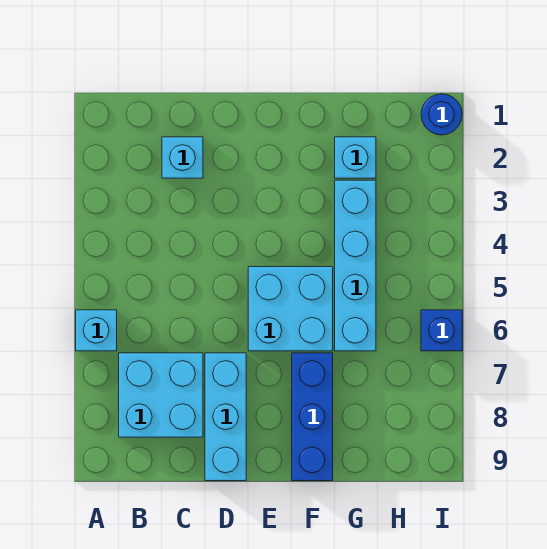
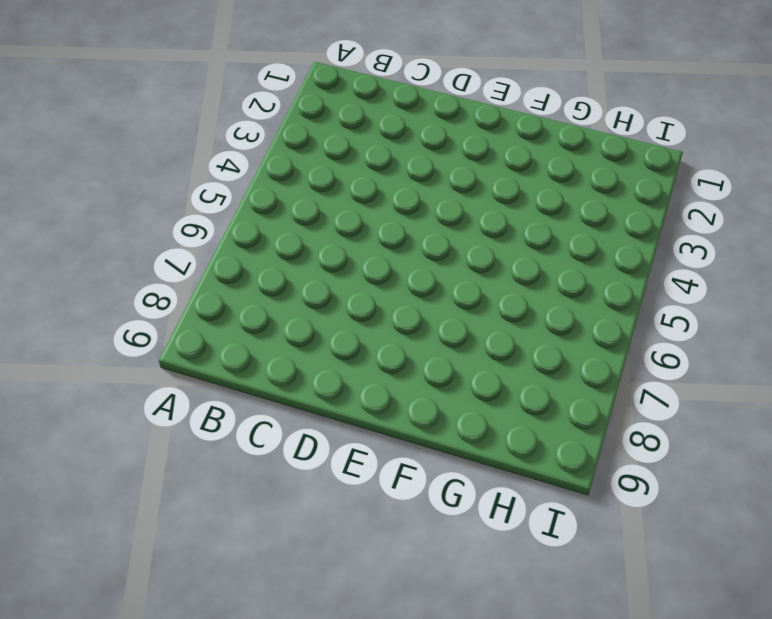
none -> cyan brick A6 level 1
none -> cyan brick B7:C8 level 1

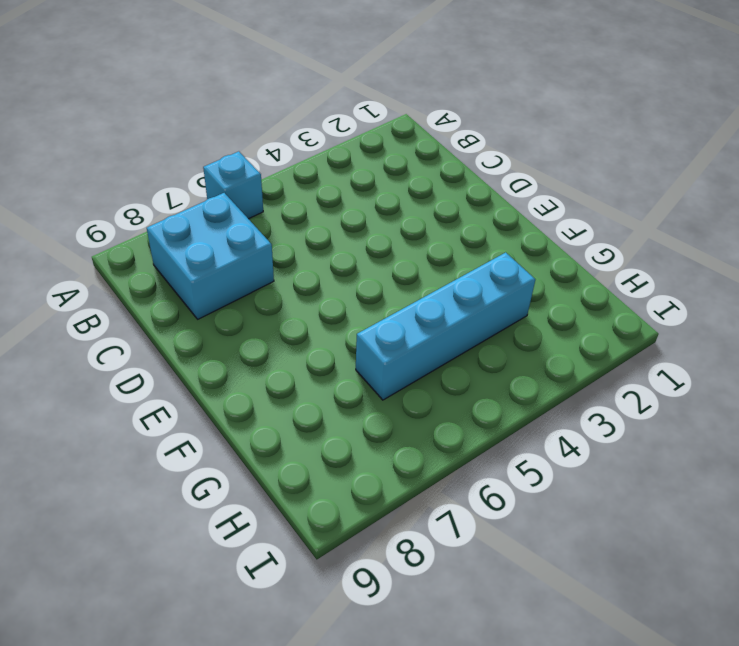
none -> cyan brick C2 level 1
none -> cyan brick D7:D9 level 1

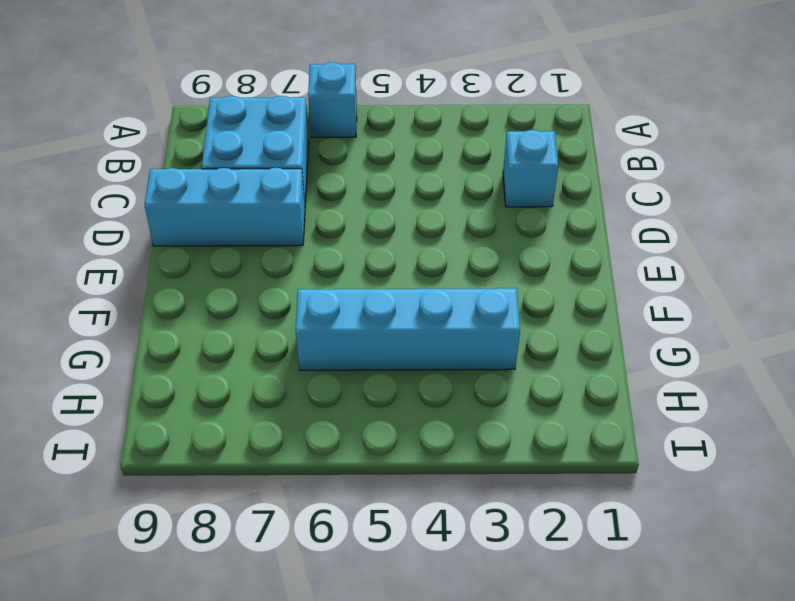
none -> cyan brick E5:F6 level 1
none -> blue brick F7:F9 level 1

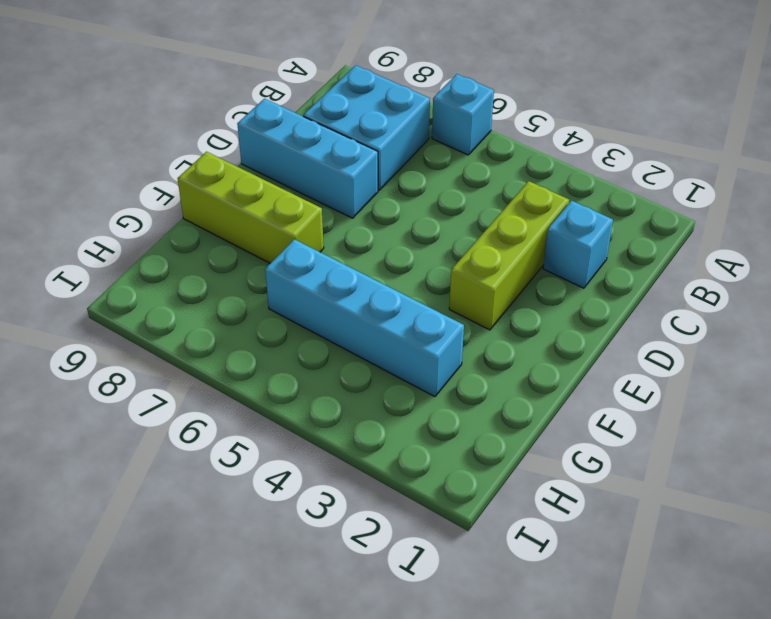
lime brick C3:E3 level 1 -> none
lime brick F7:F9 level 1 -> blue brick F7:F9 level 1
none -> cyan brick E5:F6 level 1
none -> cyan brick G2 level 1

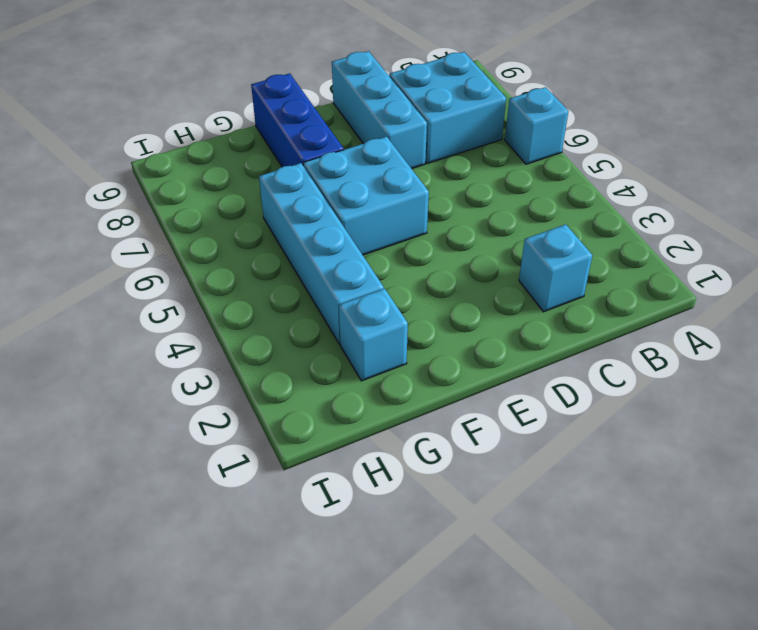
none -> blue round brick I1 level 1
none -> blue brick I6 level 1

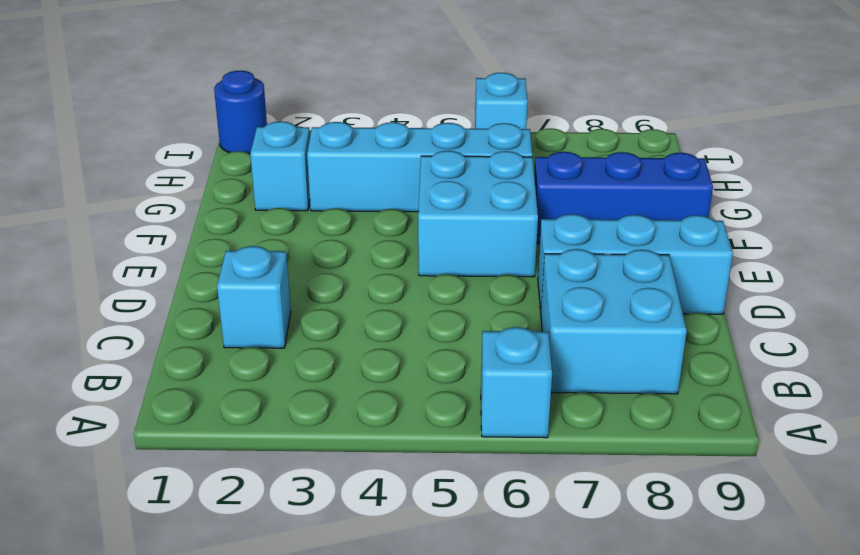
cyan brick I6 level 1 -> blue brick I6 level 1

